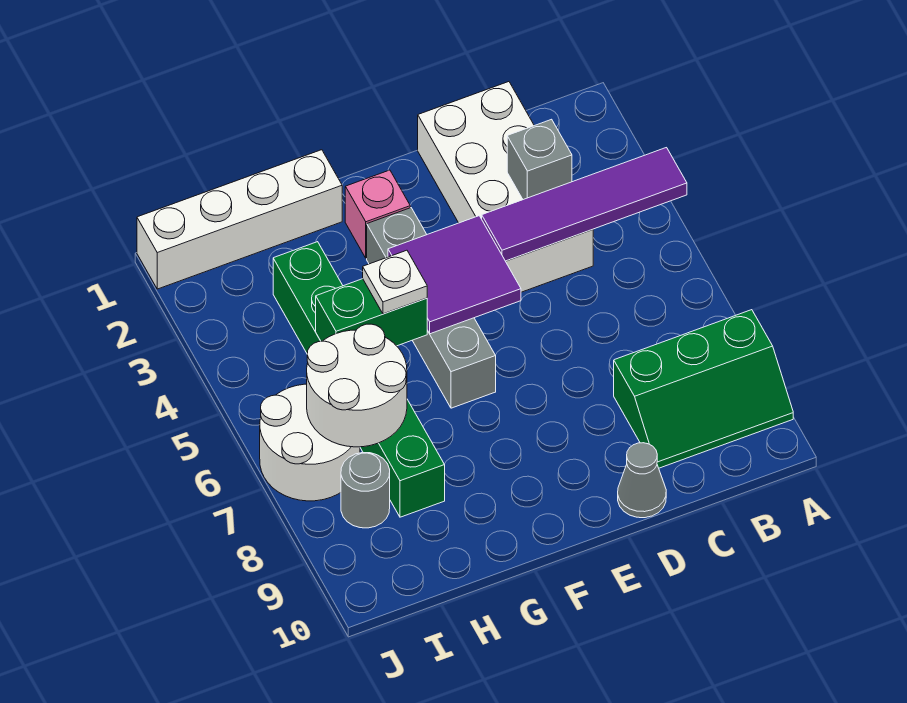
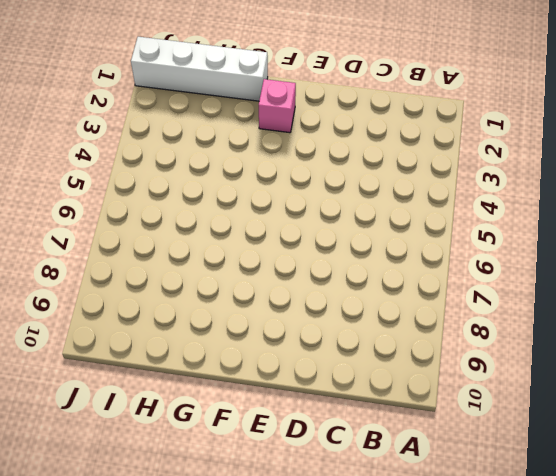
none -> green slope A8:C9 level 1 top 8
none -> white brick C1:D4 level 1
none -> grey cone D10 level 1

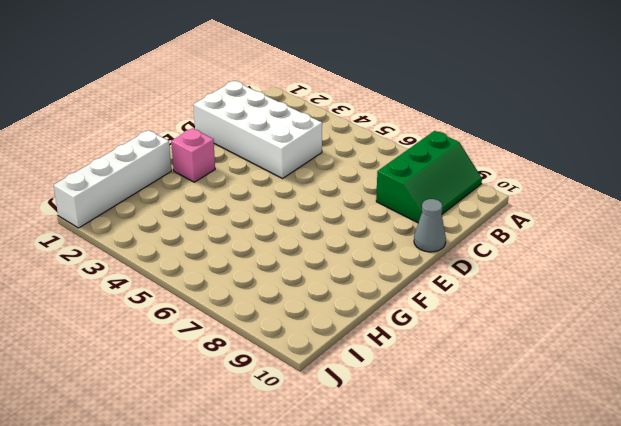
none -> grey brick F3:F6 level 1
none -> green brick H3:H8 level 1
none -> white round brick I6:J7 level 1

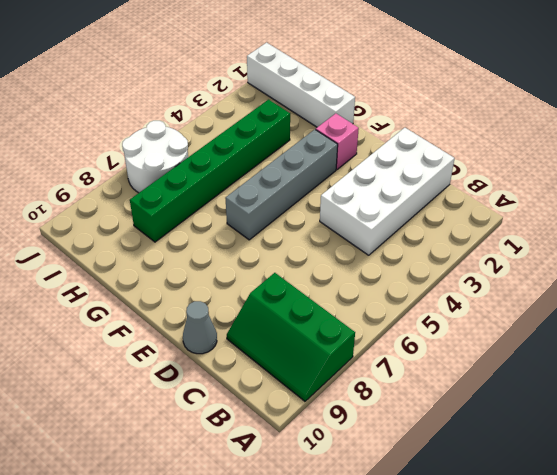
none -> grey round brick I8 level 1
none -> purple tile A4:D4 level 2
none -> grey brick C3 level 2

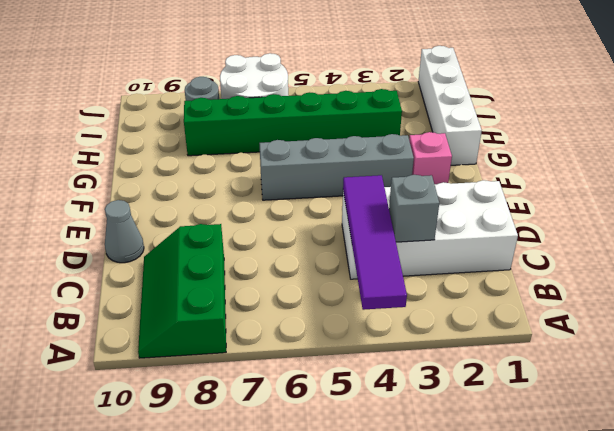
none -> purple tile E4:F5 level 2
none -> green brick G5:H5 level 2
none -> white round brick H6:I7 level 2

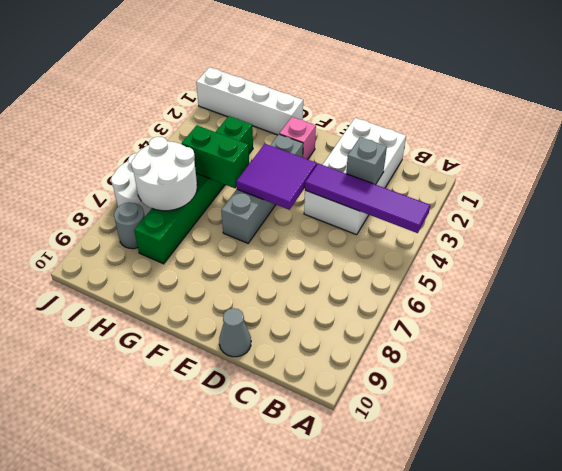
none -> green slope A8:C9 level 1 top 8
none -> white plate G5 level 3

